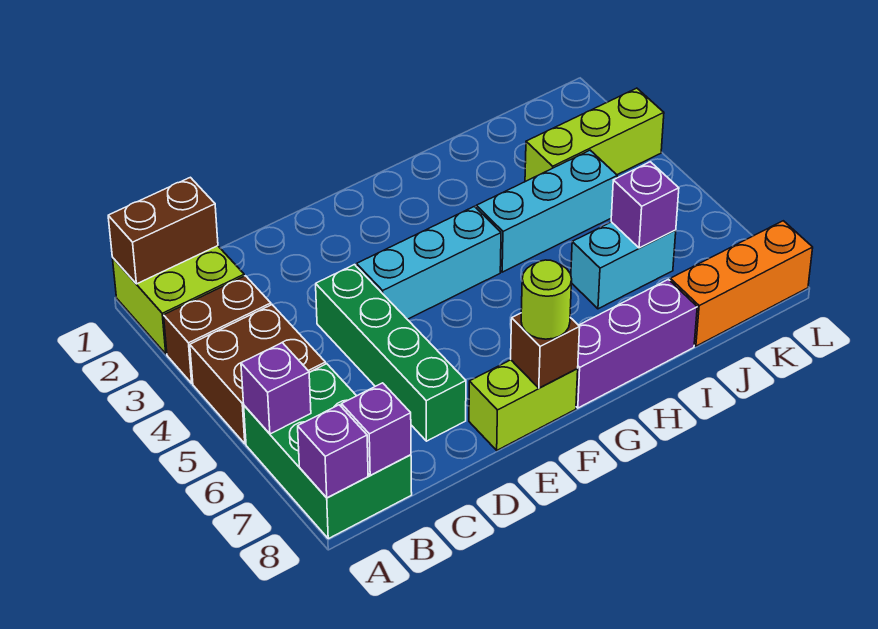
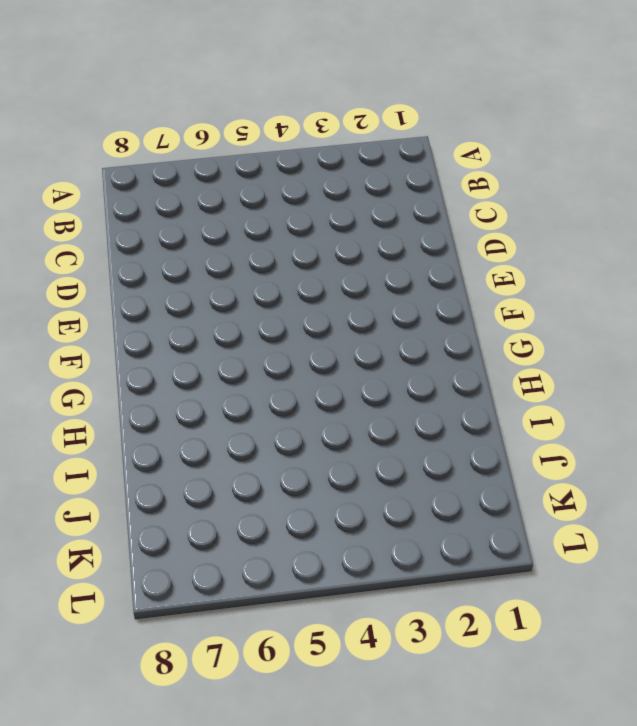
none -> lime brick A1:B2 level 1
none -> brown brick A3:B3 level 1
none -> brown brick A4:B5 level 1

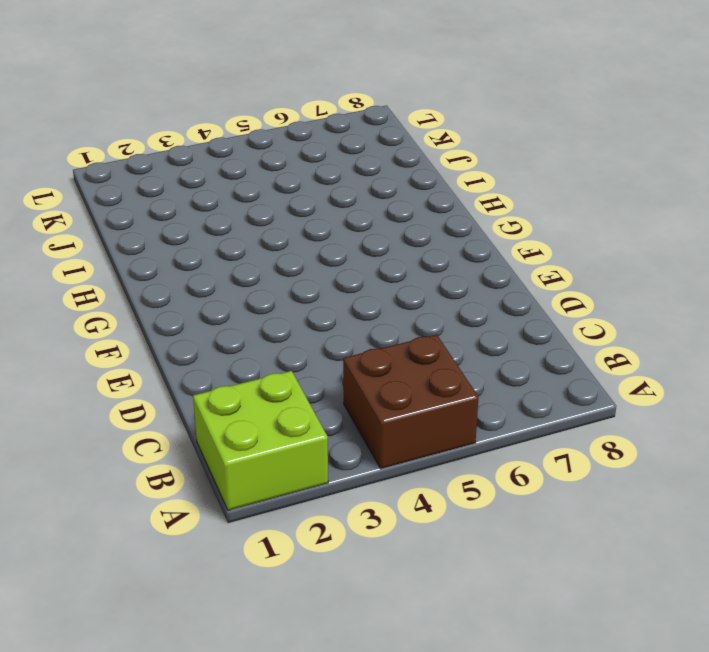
none -> brown brick A3:B3 level 1
none -> green brick A6:B8 level 1
none -> green brick D4:D7 level 1

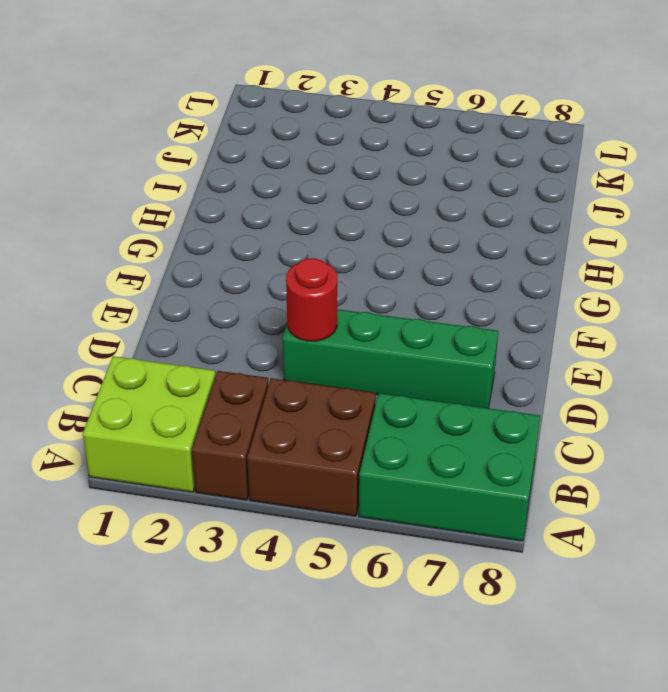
red round brick D4 level 2 -> none
none -> cyan brick E4:G4 level 1
none -> lime brick E8:F8 level 1
none -> purple brick G8:I8 level 1

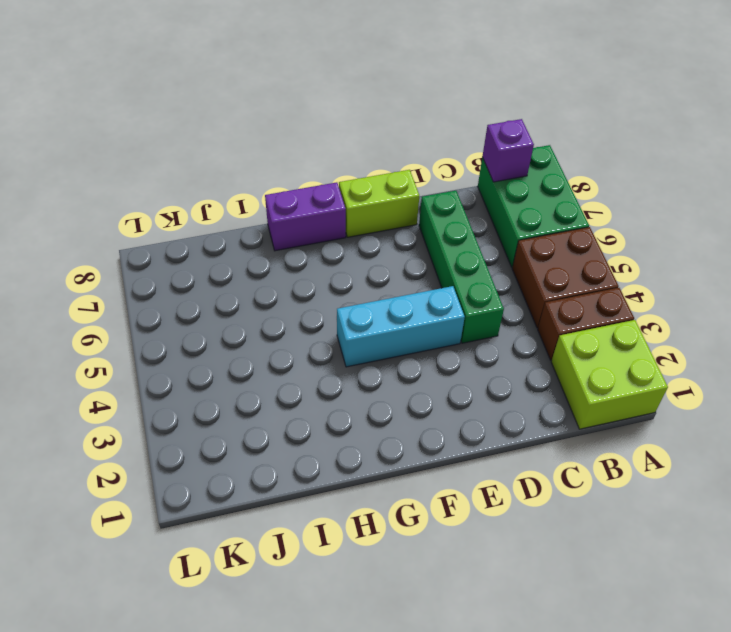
purple brick G8:H8 level 1 -> purple brick G8:I8 level 1
none -> cyan brick H4:J4 level 1
none -> cyan brick I6:J6 level 1
none -> lime brick J3:L3 level 1

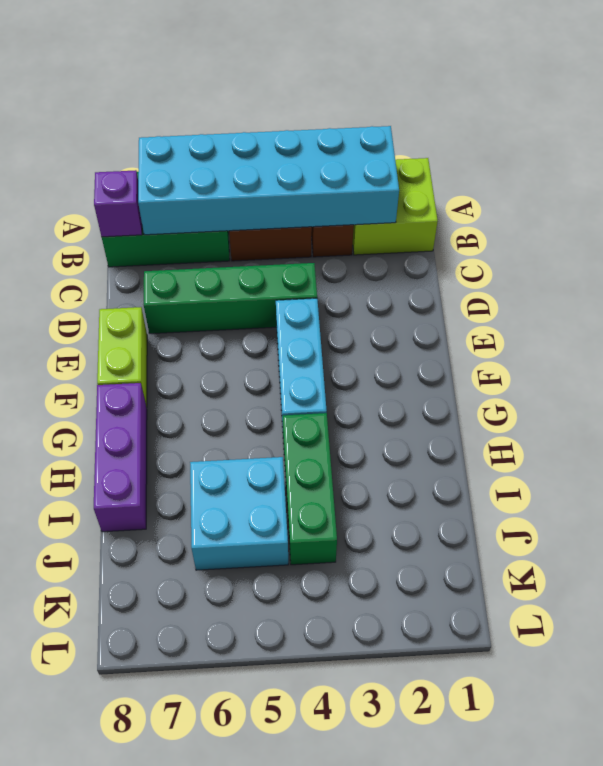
cyan brick A2:B7 level 2 -> purple brick A6 level 2
green brick H4:J4 level 1 -> cyan brick H4:J4 level 1
cyan brick I5:J6 level 1 -> cyan brick I6:J6 level 1
none -> lime brick J3:L3 level 1
none -> orange brick J8:L8 level 1
none -> brown brick A1:B1 level 2

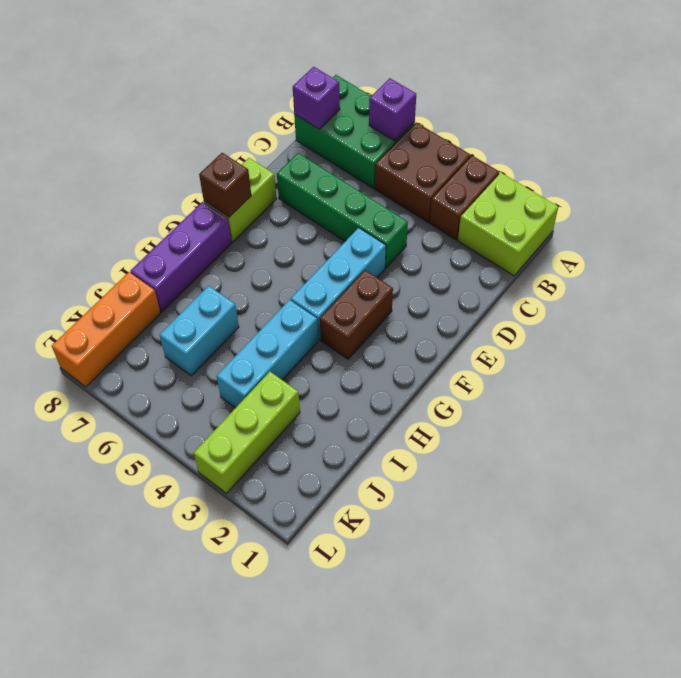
brown brick F3:G3 level 1 -> brown brick A1:B1 level 2
none -> purple brick A8 level 2
none -> purple brick J6 level 2
none -> lime round brick F8 level 3

